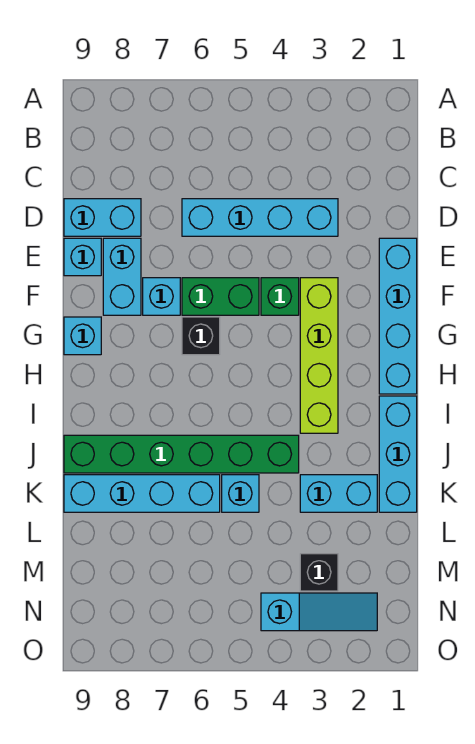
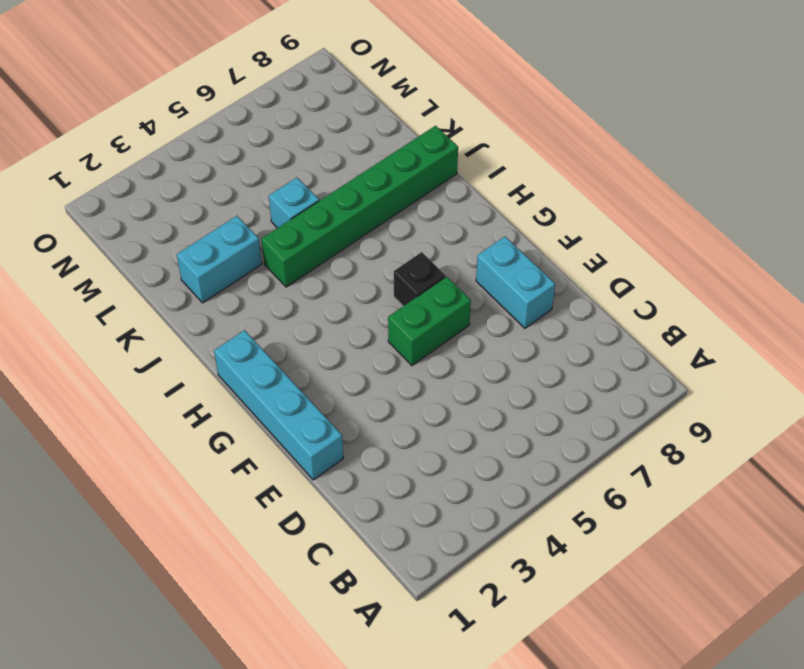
none -> cyan brick D3:D6 level 1
none -> cyan brick D8:D9 level 1
none -> cyan brick E9 level 1

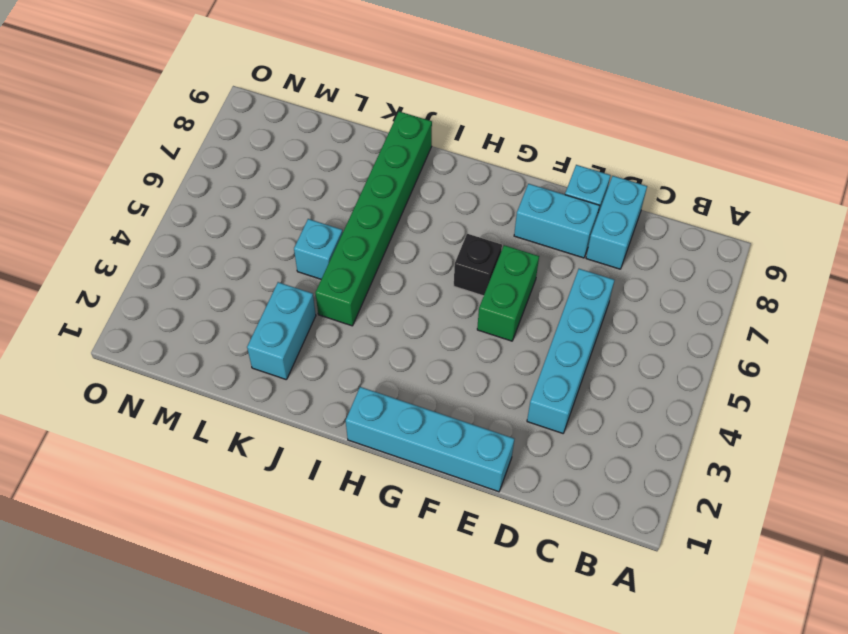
none -> lime brick F3:I3 level 1
none -> green brick F4 level 1
none -> cyan brick F7 level 1

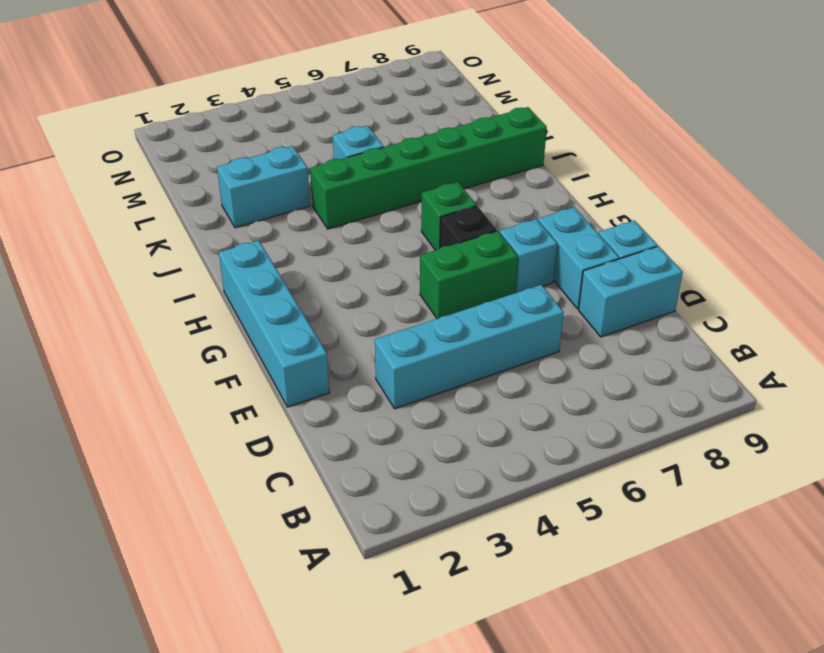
green brick H6 level 1 -> green brick F4 level 1
none -> lime brick F3:I3 level 1
none -> cyan brick G9 level 1
none -> cyan brick I1:K1 level 1

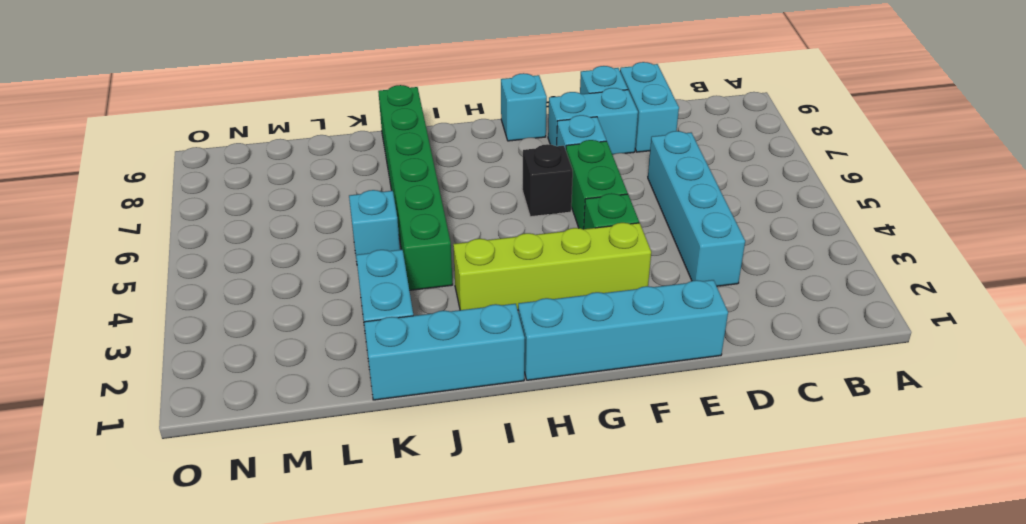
none -> cyan brick K6:K9 level 1
none -> black brick M3 level 1
none -> cyan slope N2:N4 level 1 top 4

